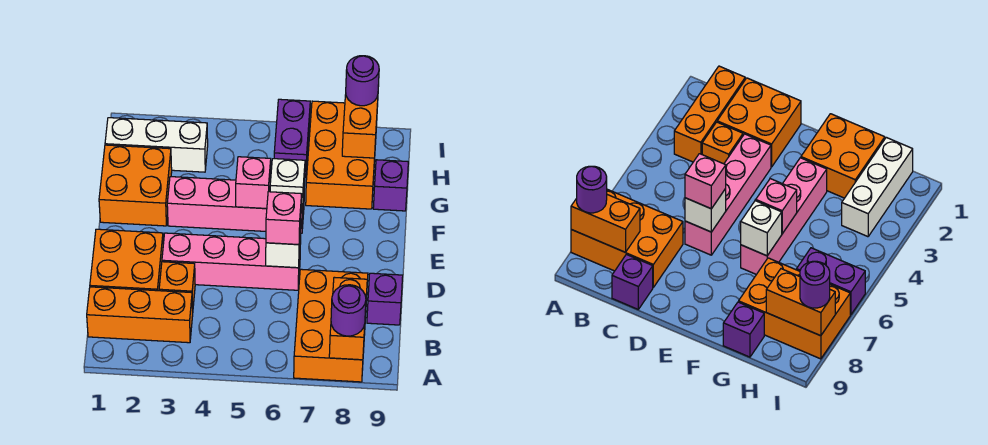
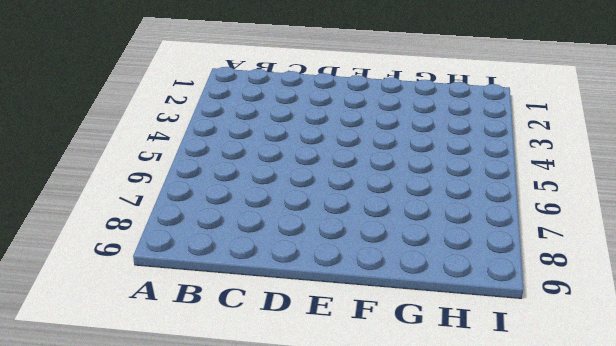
none -> orange brick A7:C8 level 1
none -> orange brick B1:B3 level 1
none -> orange brick C1:D2 level 1

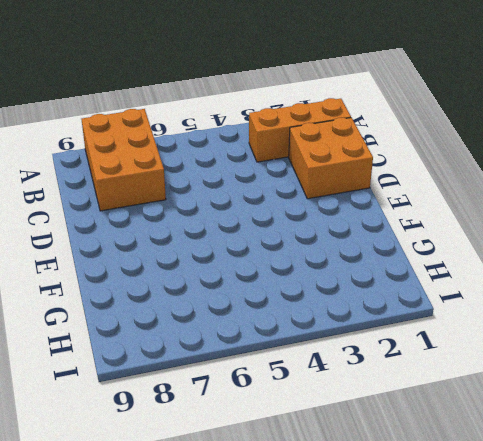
none -> orange brick C3 level 1
none -> purple brick C9 level 1
none -> pink brick D3:D6 level 1

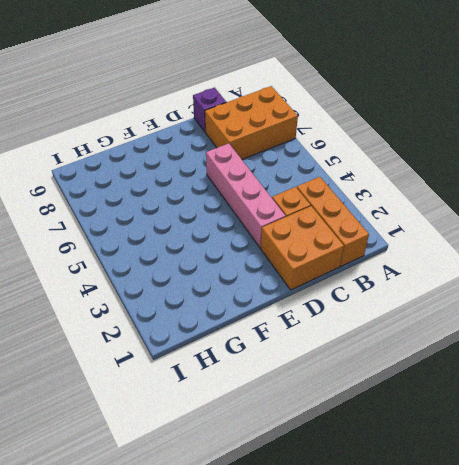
none -> orange brick F1:G2 level 1
none -> pink brick F3:F6 level 1
none -> orange brick G7:I8 level 1

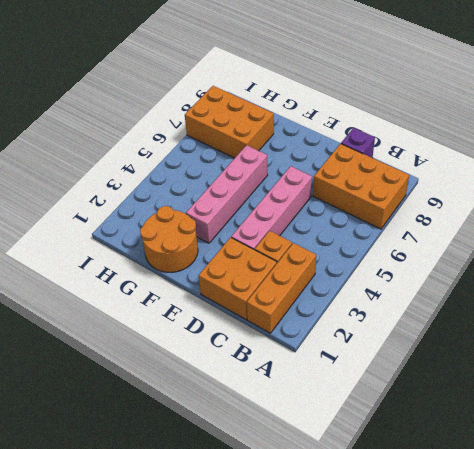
orange round brick F1:G2 level 1 -> orange brick F1:G2 level 1
none -> purple brick G9 level 1
none -> white brick H1:H3 level 1
none -> purple brick H6:I6 level 1

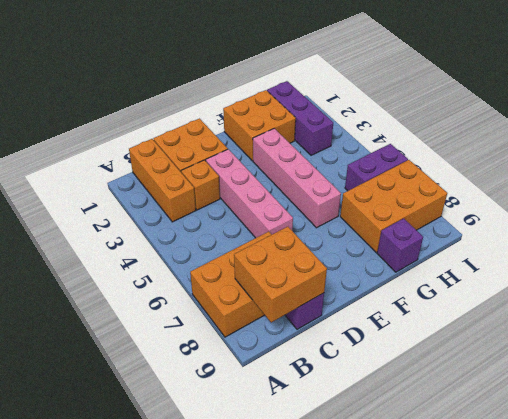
orange brick B8:C9 level 2 -> orange brick A8:B8 level 2
purple brick H1:H3 level 1 -> white brick H1:H3 level 1
none -> white brick D6 level 2
none -> pink brick F5 level 2
none -> white brick F6 level 2

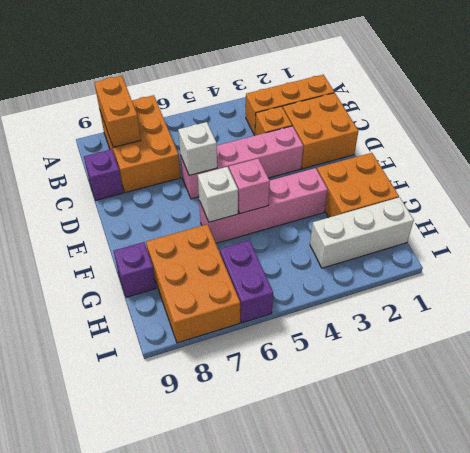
none -> orange brick H8:I8 level 2
none -> purple round brick A8 level 3
none -> pink brick D6 level 3

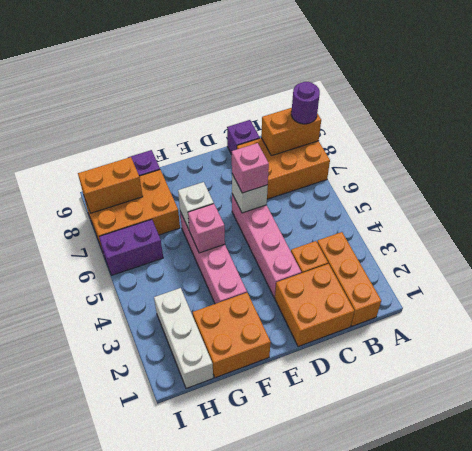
none -> purple round brick I8 level 3

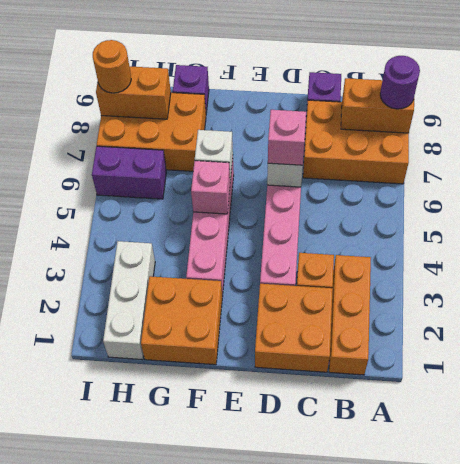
orange round brick I8 level 3 -> purple round brick I8 level 3

